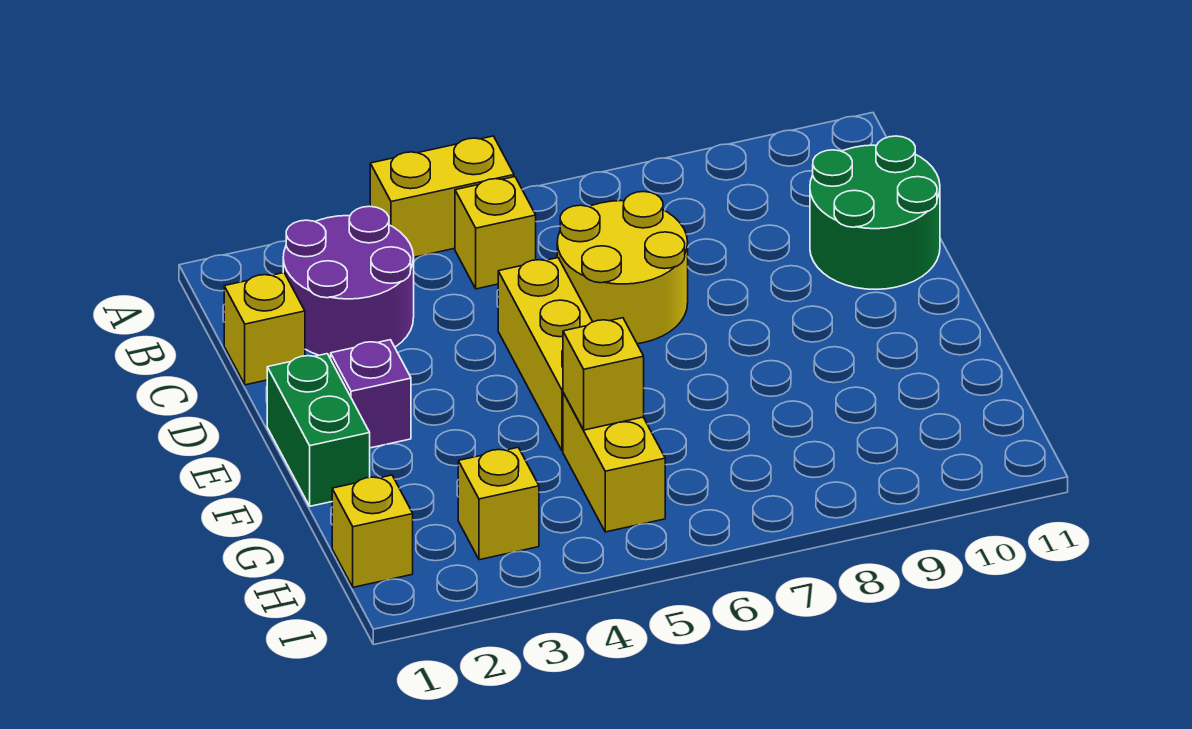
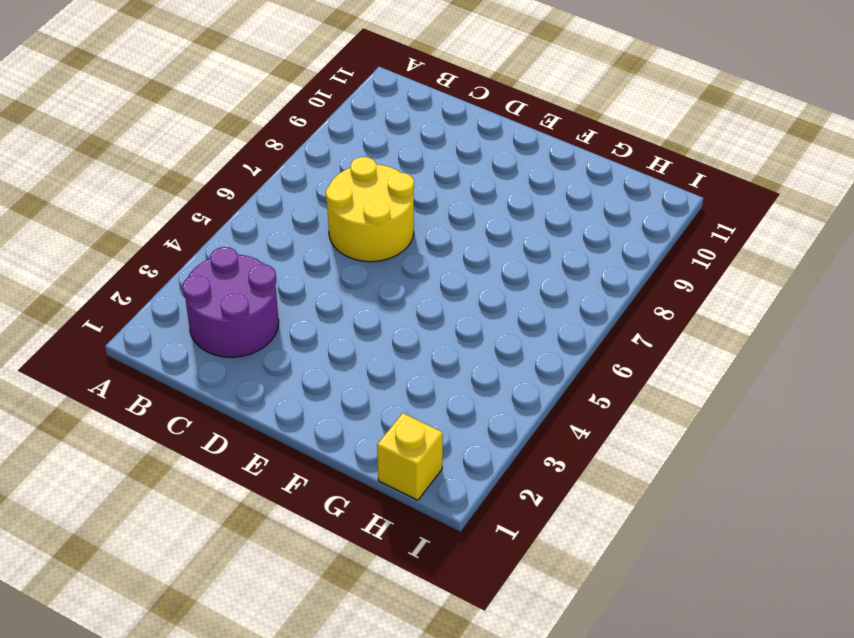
none -> yellow brick A4:A5 level 1
none -> yellow brick B5 level 1
none -> yellow brick C1 level 1

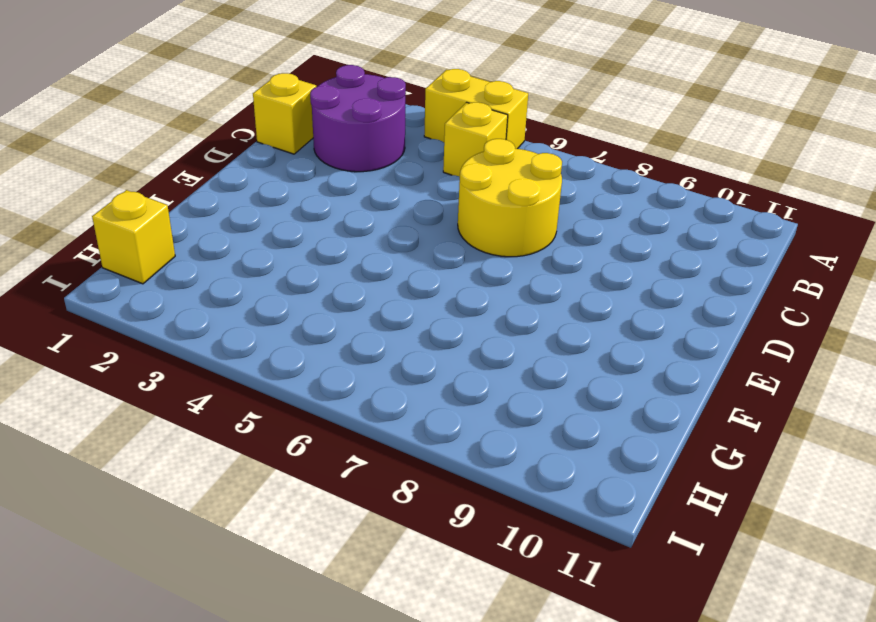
none -> green round brick C10:D11 level 1
none -> yellow brick D5:F5 level 1
none -> green brick E1:F1 level 1

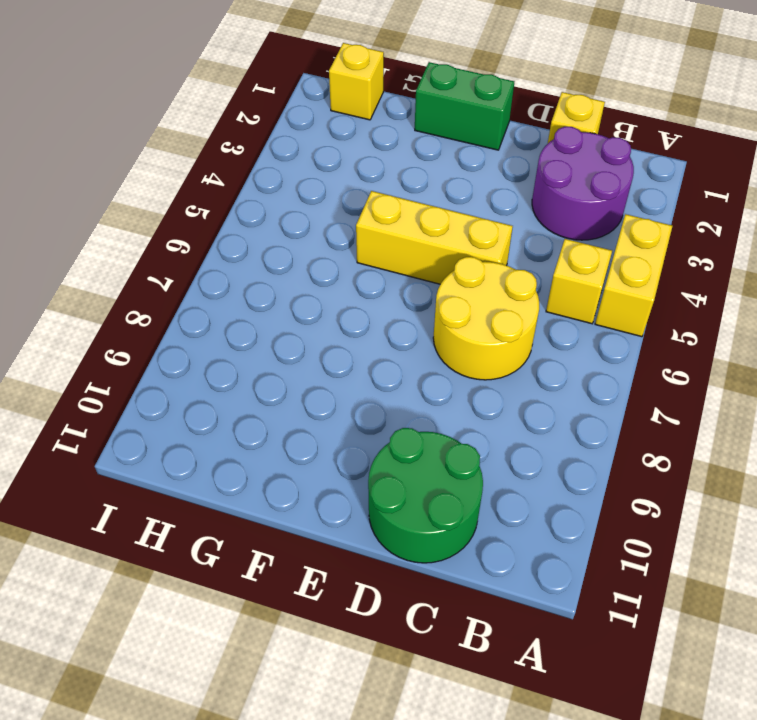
none -> purple brick E2 level 1
none -> yellow brick G5:H5 level 1
none -> yellow brick H3 level 1

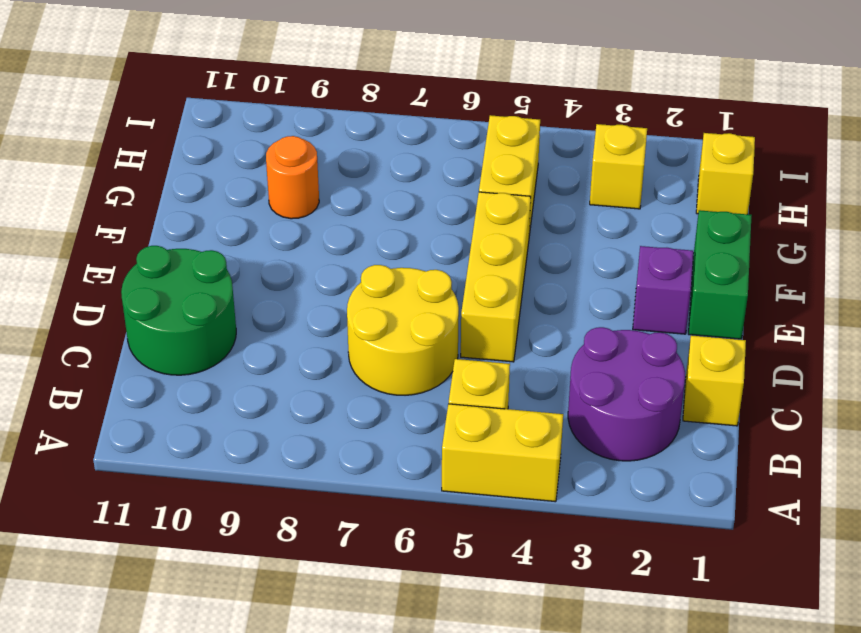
orange round brick G9 level 1 -> none
none -> yellow brick G5 level 2

